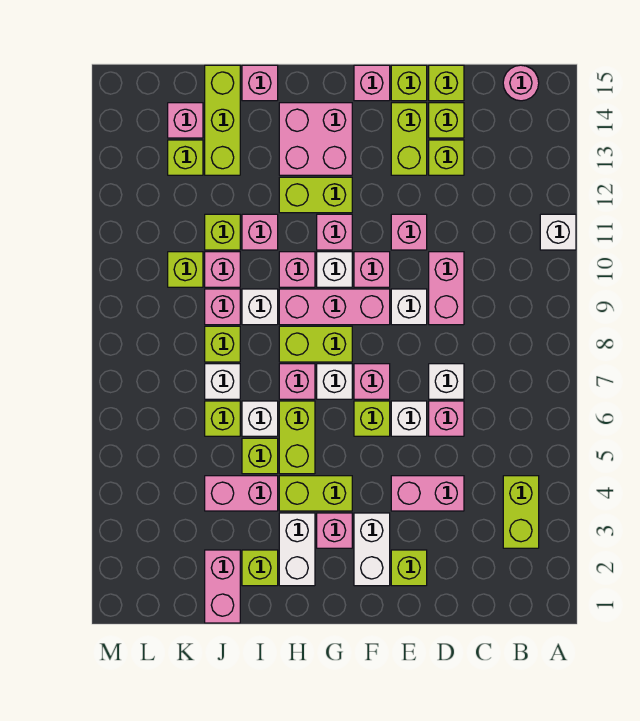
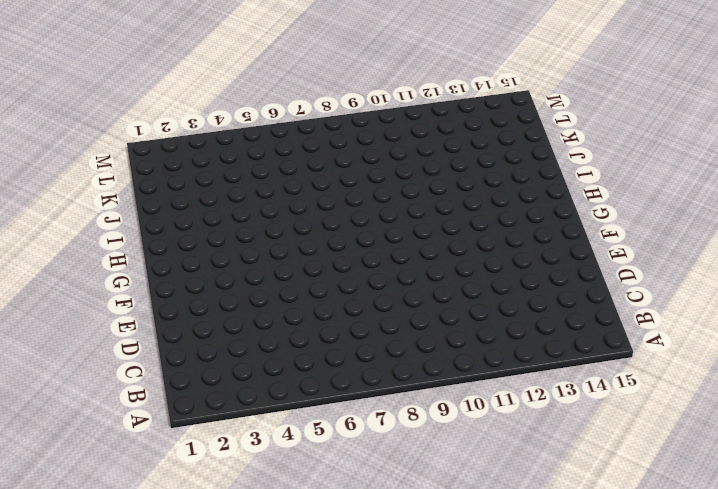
none -> white brick A11 level 1
none -> lime brick B3:B4 level 1
none -> pink round brick B15 level 1
none -> pink brick D4:E4 level 1

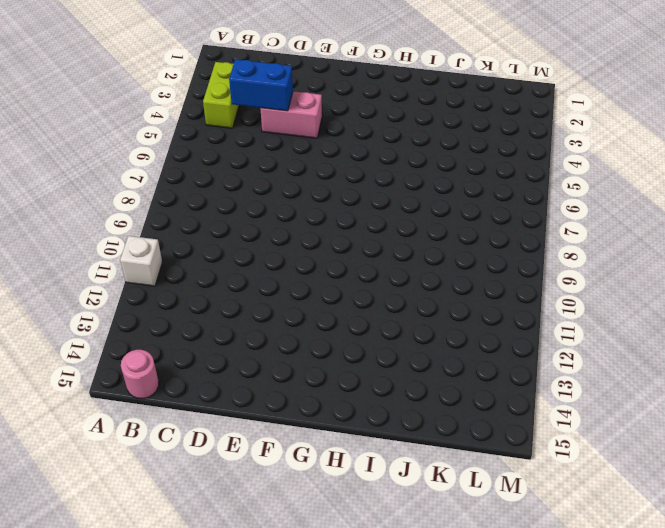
blue brick C4:D4 level 2 -> none
none -> pink brick D6 level 1
none -> white brick D7 level 1
none -> pink brick D9:D10 level 1
none -> lime brick D13 level 1

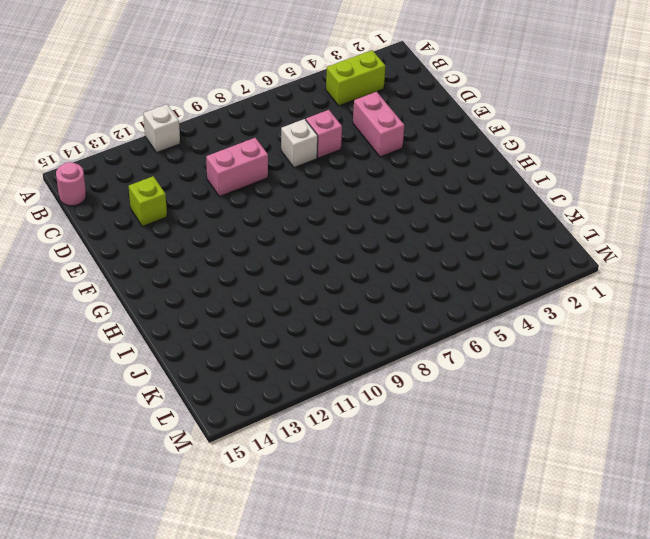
none -> lime brick D14 level 1
none -> lime brick D15 level 1
none -> lime brick E2 level 1
none -> white brick E6 level 1

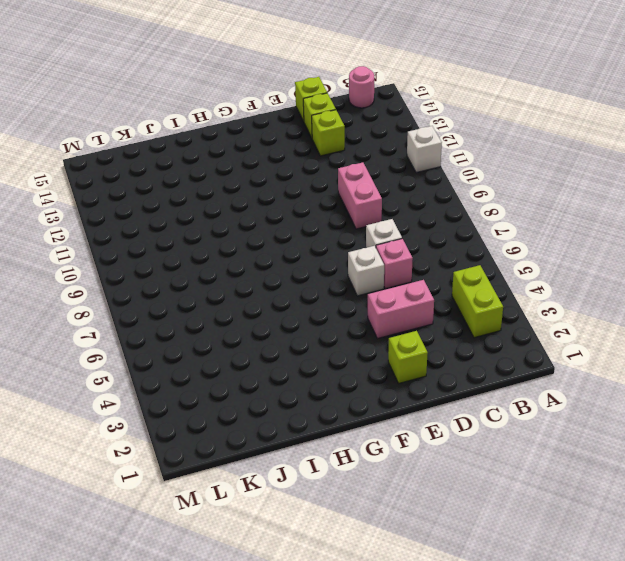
none -> white brick E9 level 1
none -> pink brick E11 level 1
none -> lime brick E13:E14 level 1
none -> lime brick E15 level 1

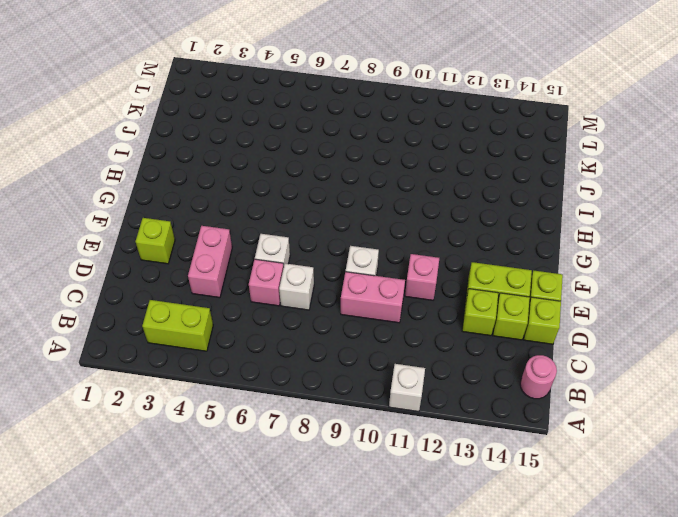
none -> white brick F2:F3 level 1
none -> lime brick F6 level 1
none -> pink brick F7 level 1
none -> pink brick F9:H9 level 1

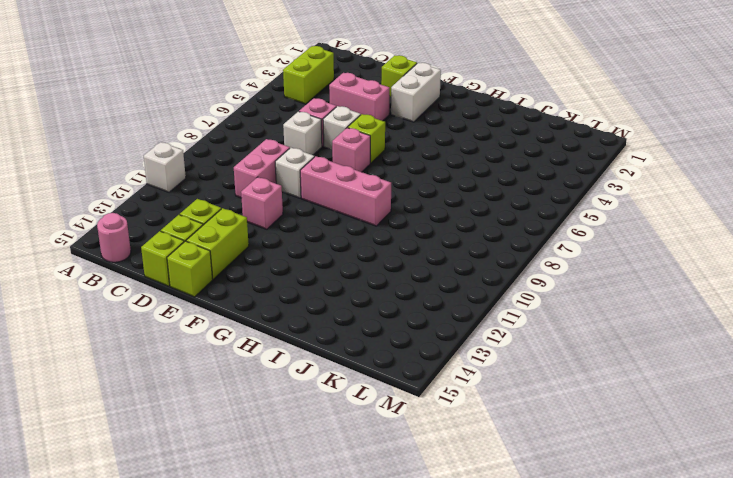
none -> pink brick F10 level 1
none -> pink brick F15 level 1
none -> pink brick G3 level 1
none -> lime brick G4:H4 level 1

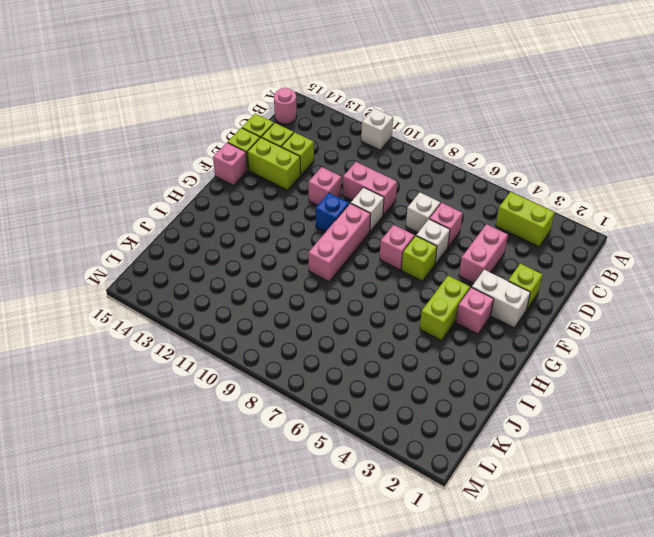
blue brick F10 level 1 -> pink brick F10 level 1
none -> white brick G7 level 1
none -> lime brick G8:H8 level 1
none -> white brick G10 level 1
none -> pink brick G11 level 1

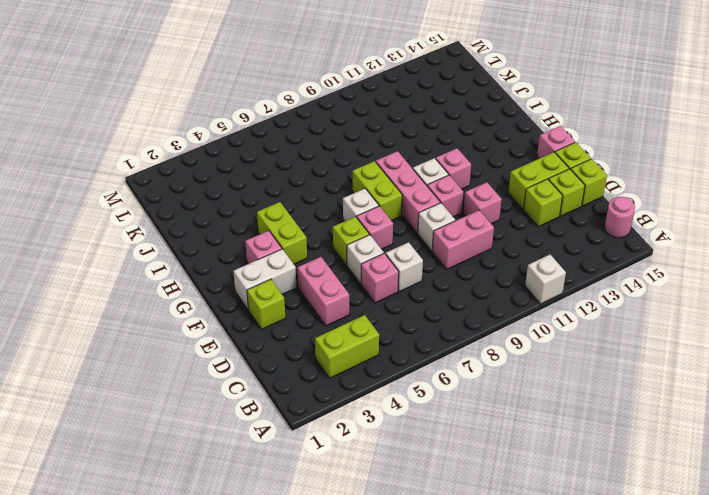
none -> lime brick G12:H12 level 1
none -> pink brick G13:H14 level 1
none -> white brick H2:H3 level 1
none -> lime brick H5:H6 level 1

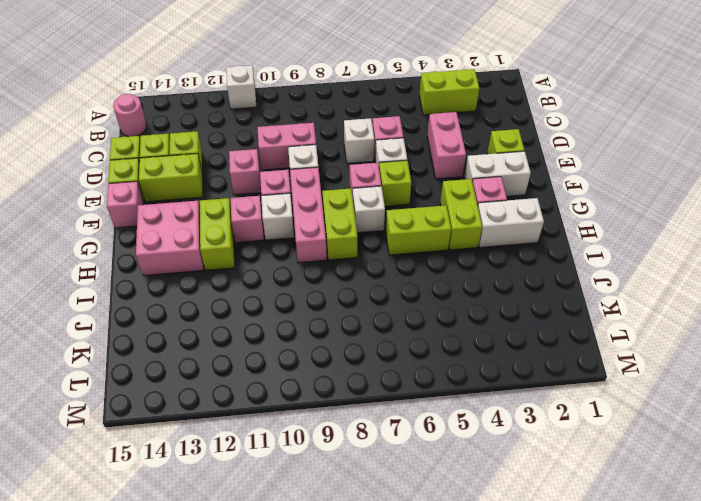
none -> pink brick H7 level 1
none -> pink brick H10 level 1
none -> lime brick I2 level 1
none -> pink brick I4:J4 level 1

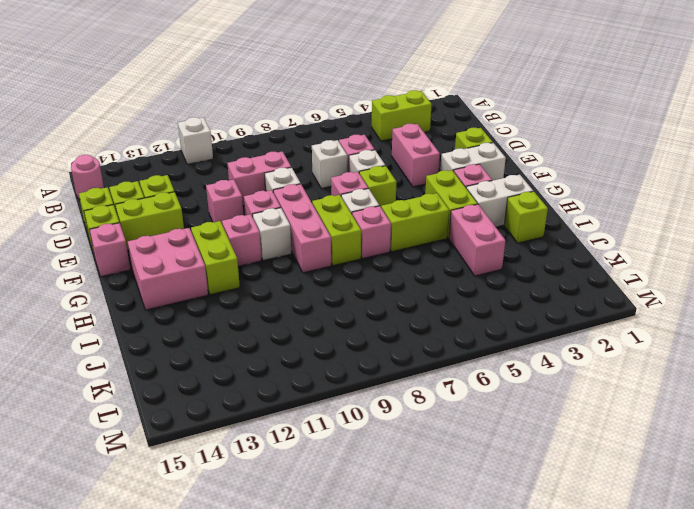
none -> pink brick H10 level 1
none -> lime brick I5 level 1
none -> white brick I6 level 1
none -> white brick I9 level 1

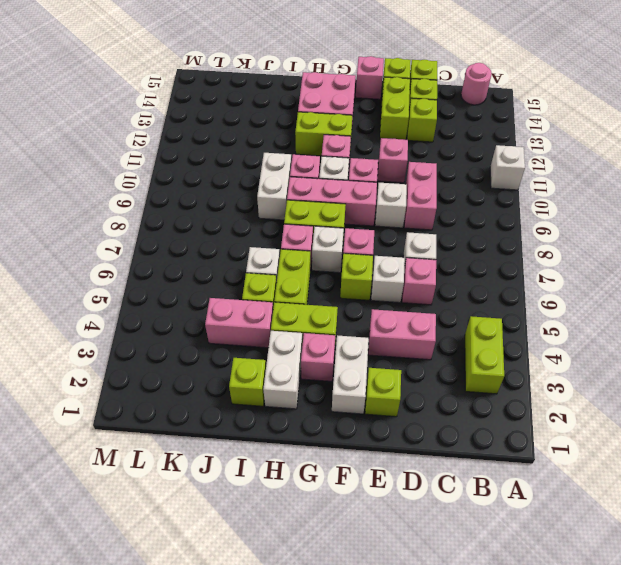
white brick I9:I10 level 1 -> white brick I9 level 1
none -> pink brick I11 level 1
none -> pink brick I15 level 1
none -> pink brick J1:J2 level 1
none -> lime brick J6 level 1

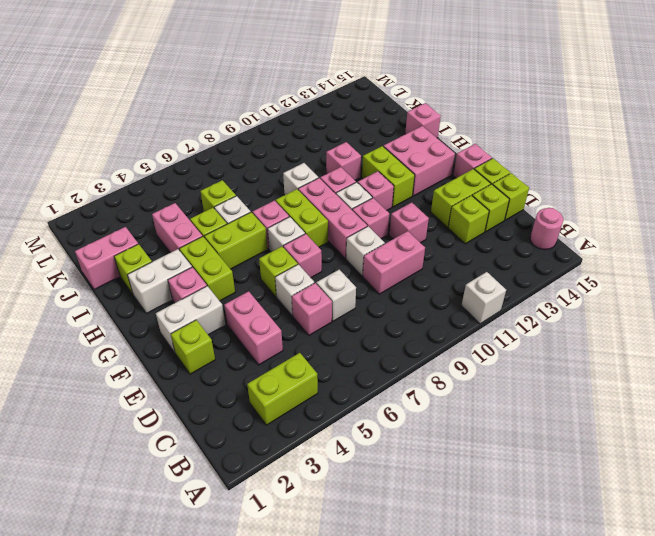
none -> white brick J7 level 1
none -> lime brick J8 level 1
none -> pink brick J9 level 1
none -> pink brick J10 level 1

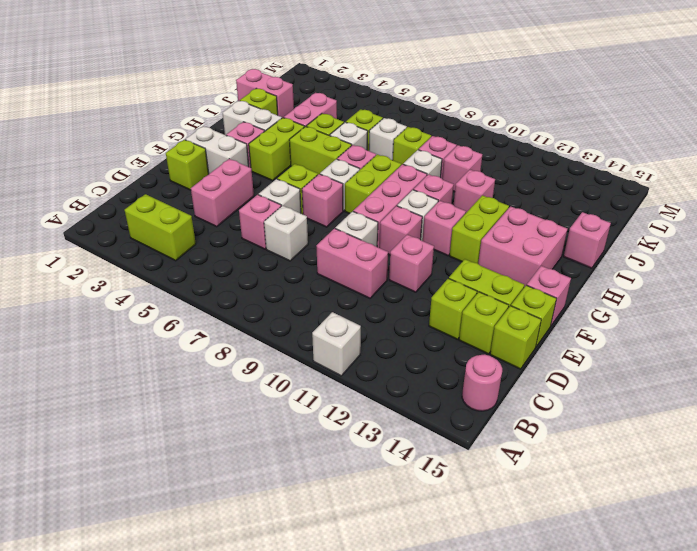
none -> lime brick J11 level 1
none -> lime brick J13:J15 level 1
none -> lime brick K10 level 1
none -> lime brick K13 level 1

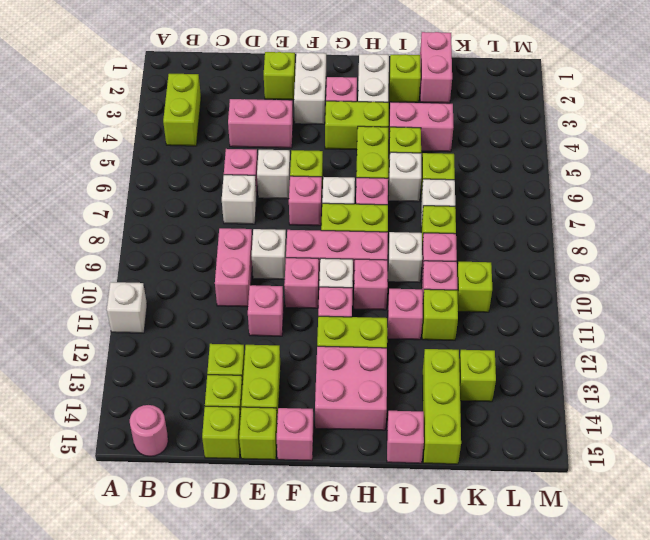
none -> pink brick K14 level 1

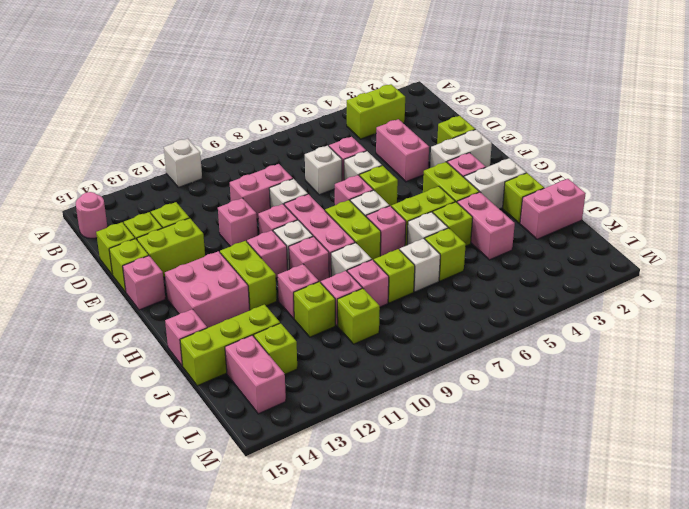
pink brick K14:L14 level 1 -> pink brick K14 level 1

